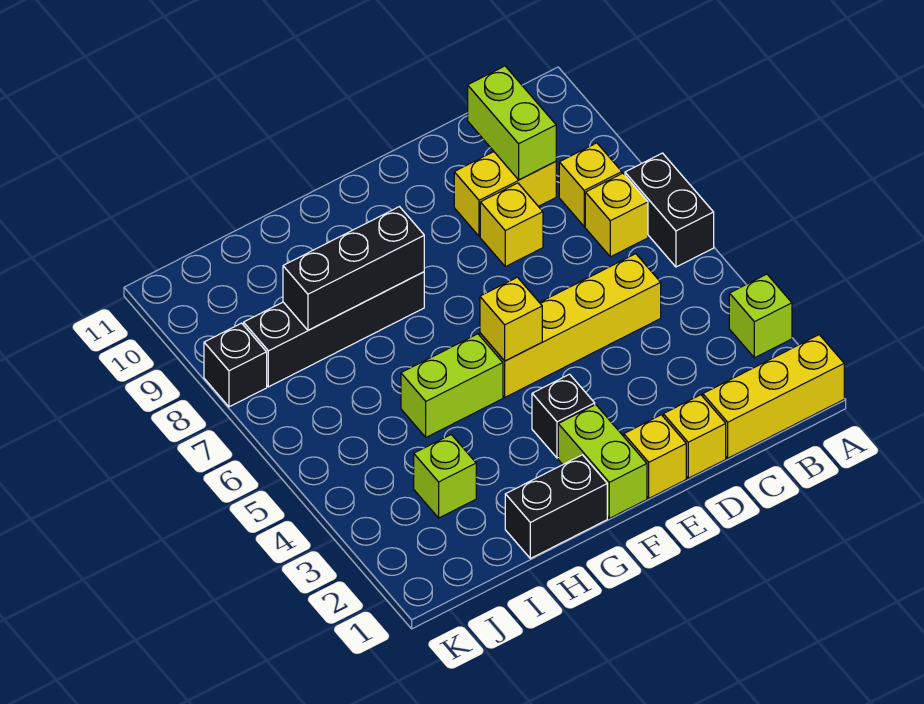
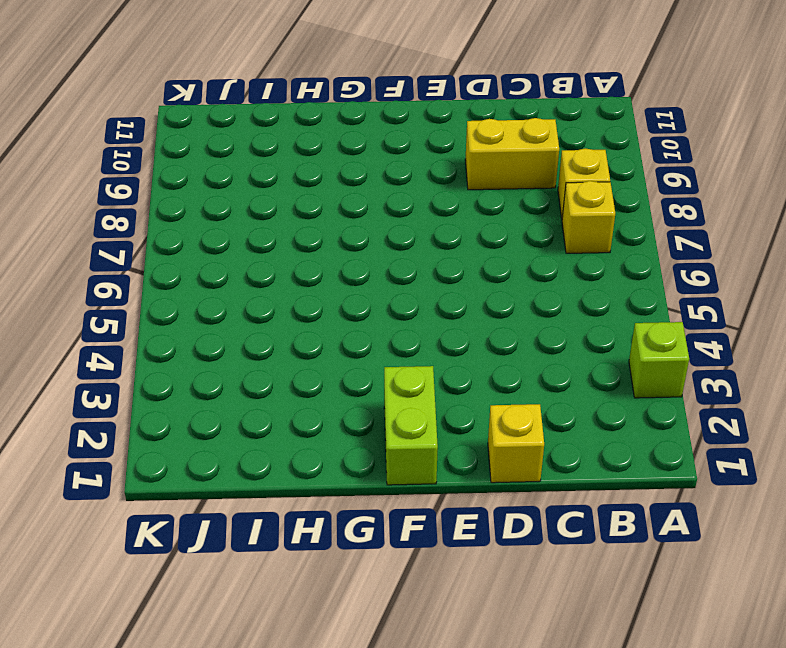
none -> yellow brick A1:C1 level 1
none -> black brick A6:A7 level 1
none -> yellow brick C5:F5 level 1

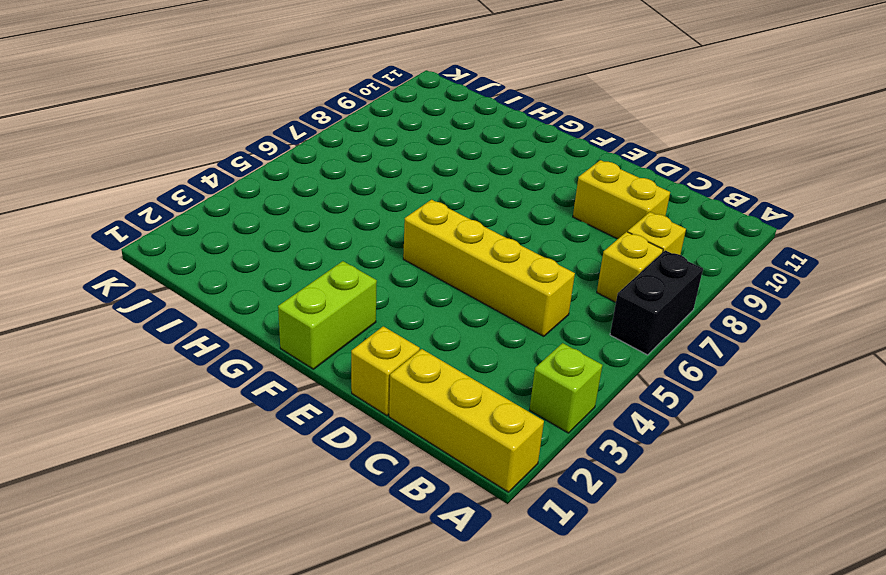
none -> yellow brick D8 level 1
none -> yellow brick E1 level 1
none -> black brick F3 level 1

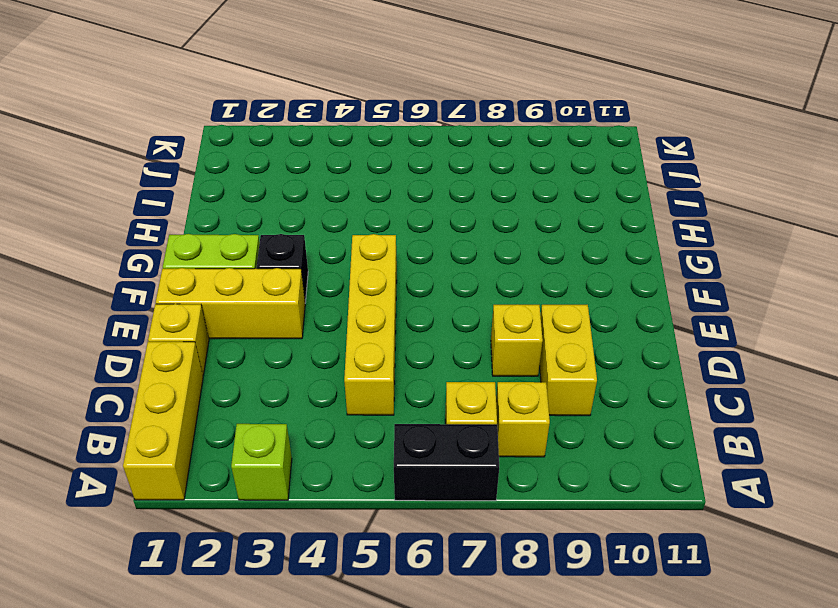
yellow brick E1:E3 level 1 -> yellow brick E1 level 1
none -> black brick G1:H1 level 1
none -> lime brick G5:H5 level 1
none -> black brick G8:J8 level 1

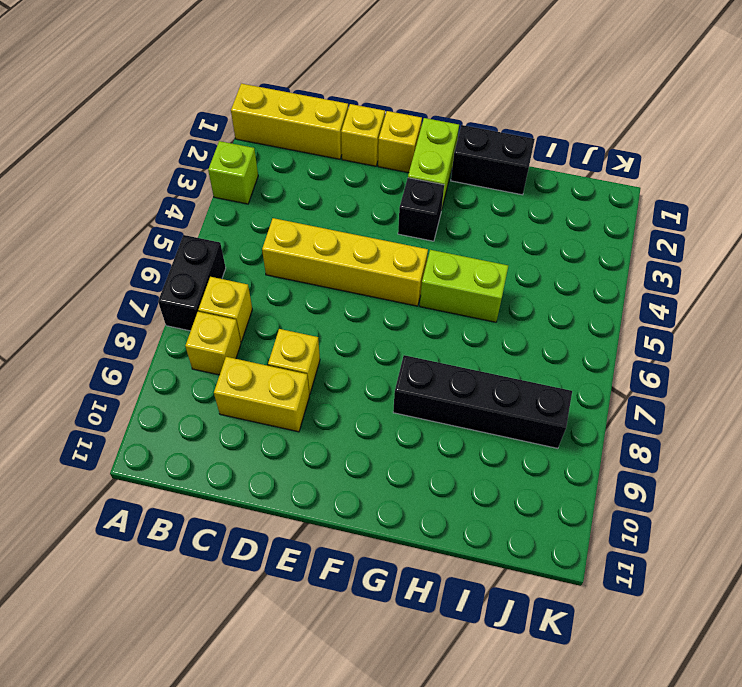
none -> lime brick I3 level 1
none -> black brick K8 level 1
none -> lime brick C9:C10 level 2

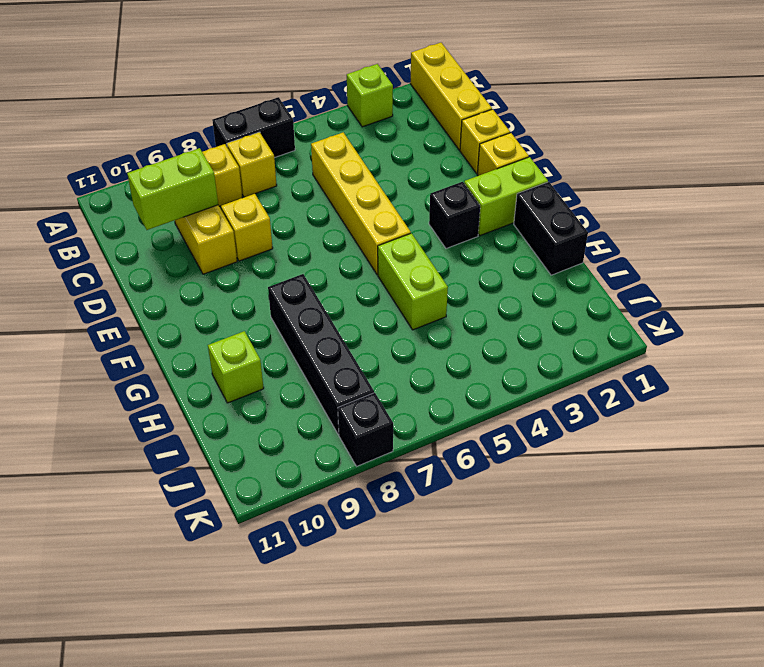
lime brick H10 level 1 -> lime brick I3 level 1
none -> yellow brick F5 level 2
none -> black brick G8:I8 level 2

